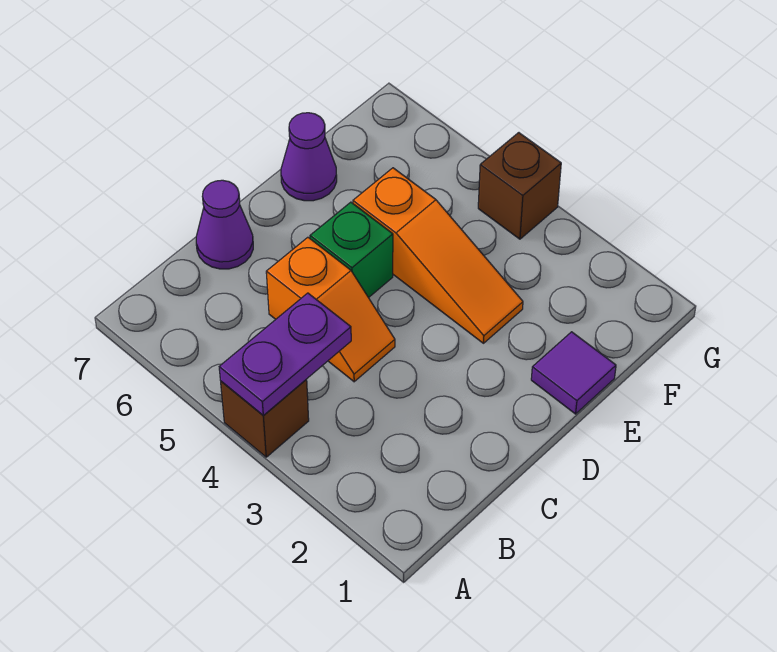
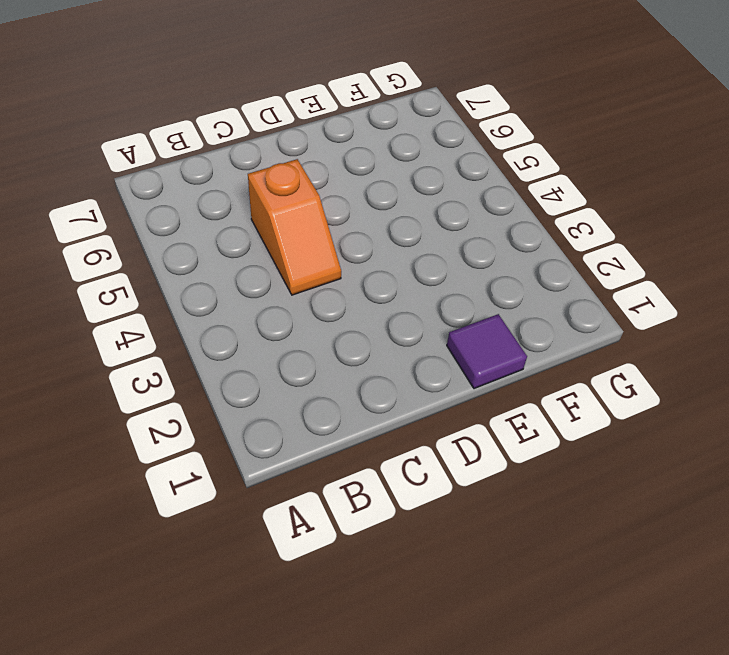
none -> brown brick A4 level 1
none -> purple cone C7 level 1

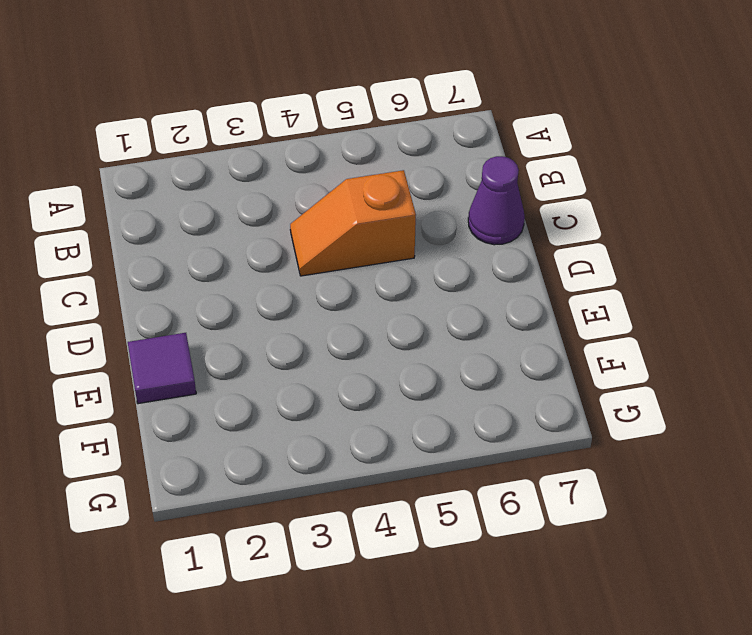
none -> brown brick A4 level 1
none -> green brick D5 level 1

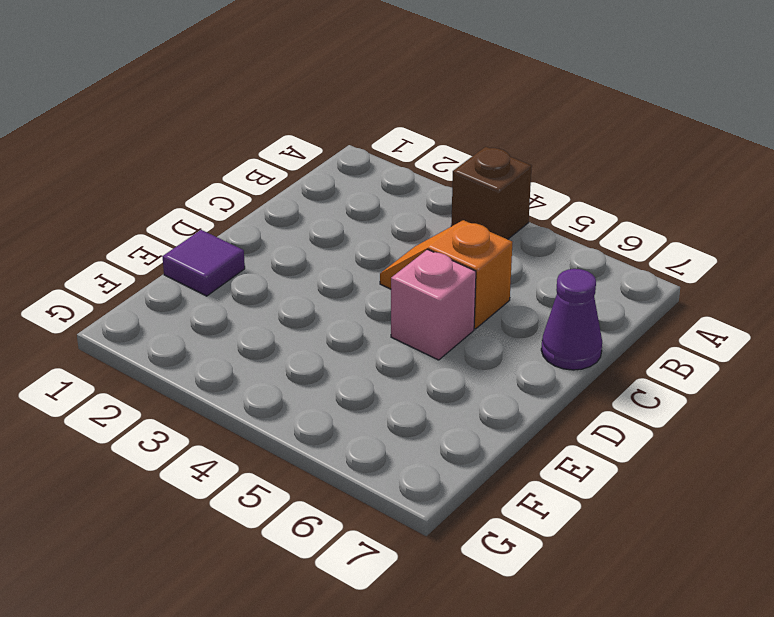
pink brick D5 level 1 -> green brick D5 level 1
none -> orange slope E3:E5 level 1 top 5
none -> purple cone E7 level 1

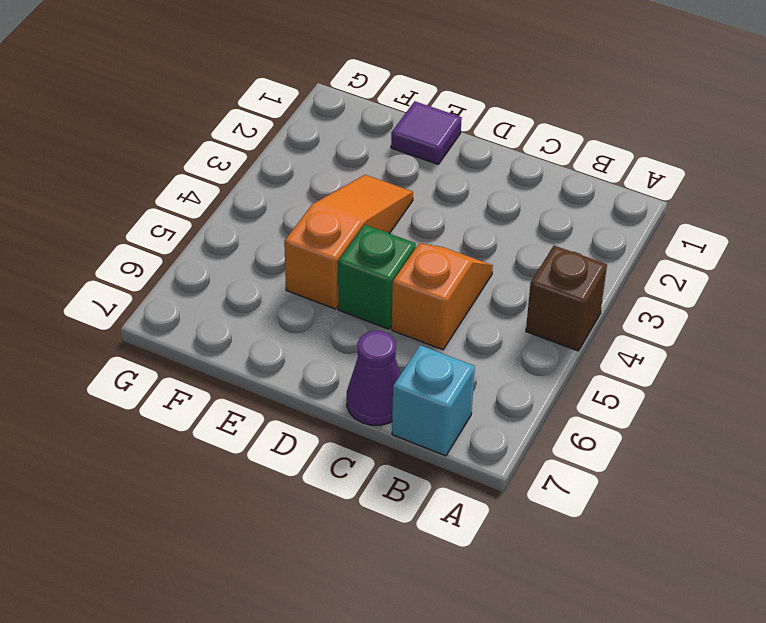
cyan brick B7 level 1 -> none
none -> purple cone E7 level 1
none -> brown brick G4 level 1

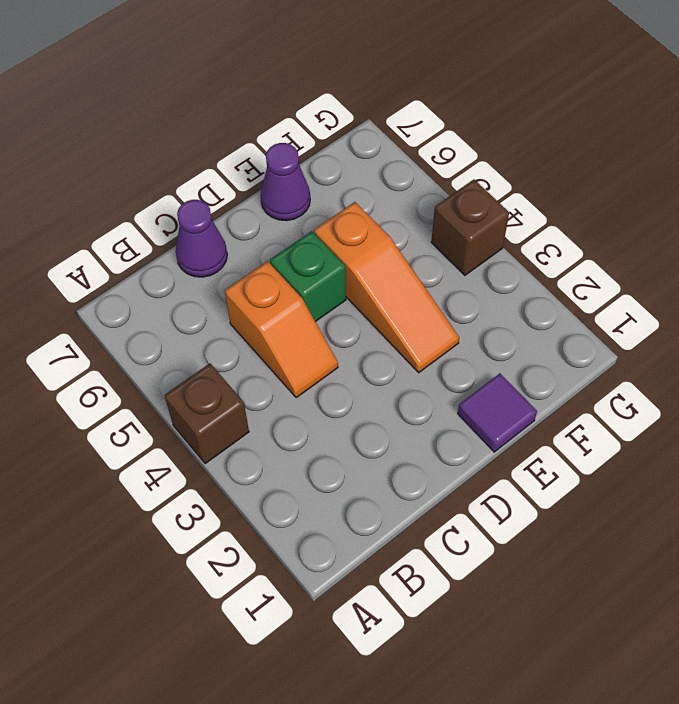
none -> purple plate A4:B4 level 2

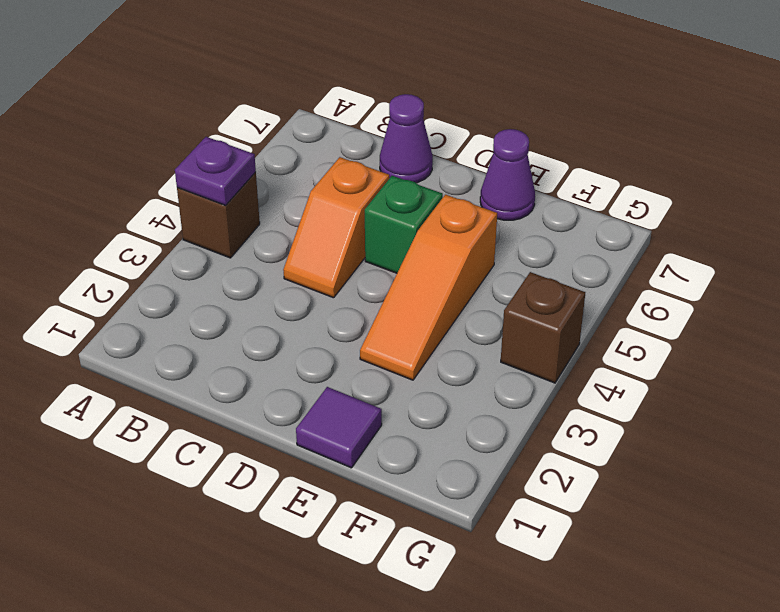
purple plate A4 level 2 -> purple plate A4:B4 level 2

